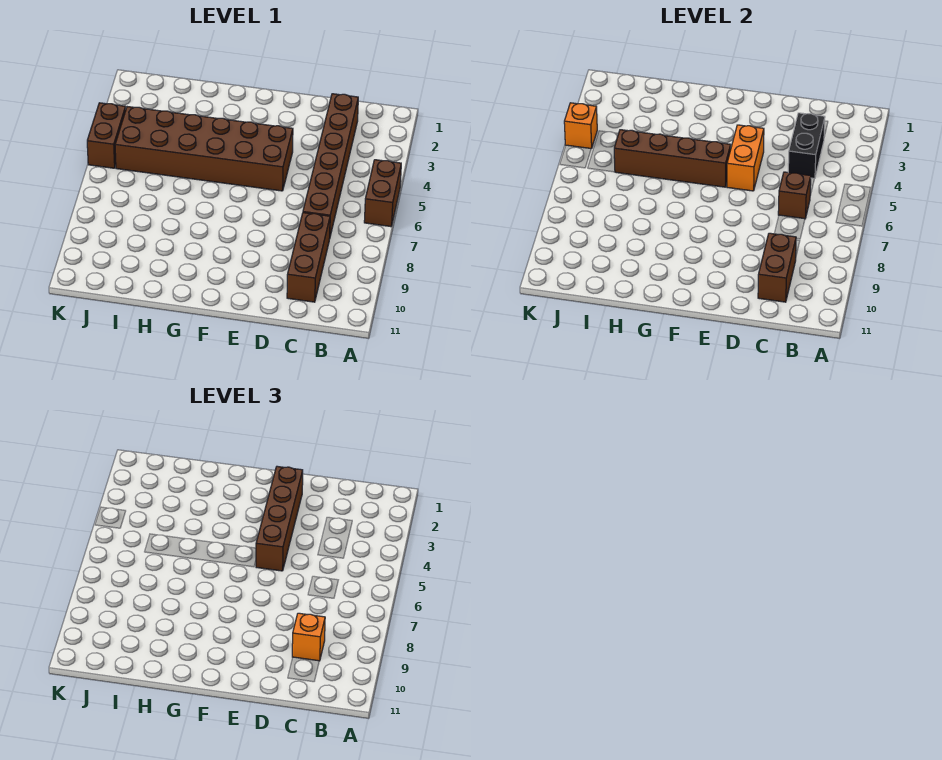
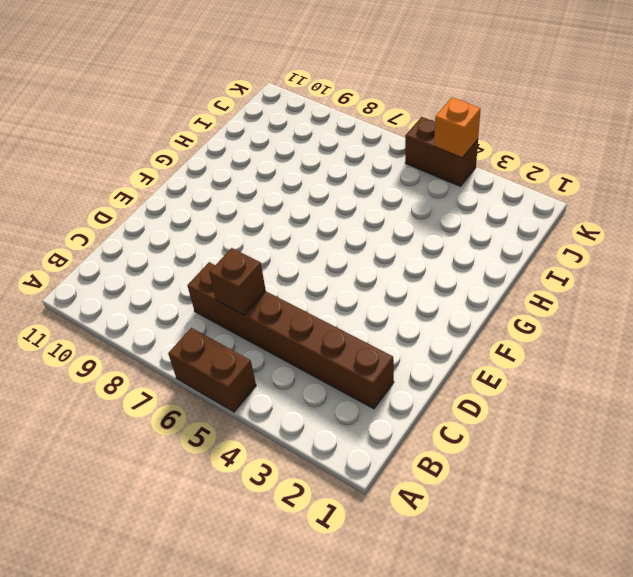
none -> brown brick C8:C10 level 1
none -> brown brick E4:J5 level 1
none -> black brick C3:C4 level 2

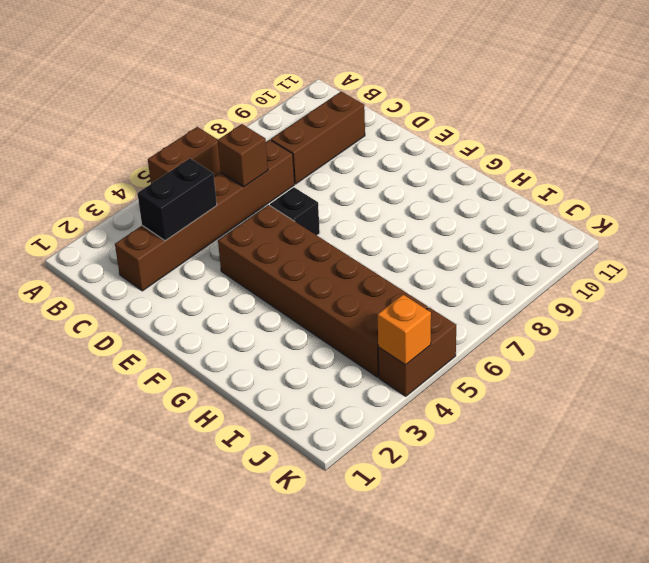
black brick E6 level 1 -> none
none -> brown brick C9:C10 level 2
none -> orange brick E4:E5 level 2
none -> brown brick F5:I5 level 2

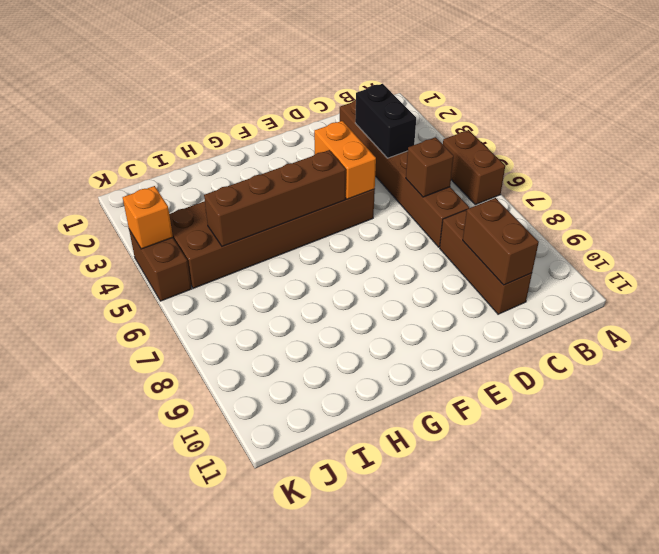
none -> orange brick C9 level 3
none -> brown brick E2:E5 level 3

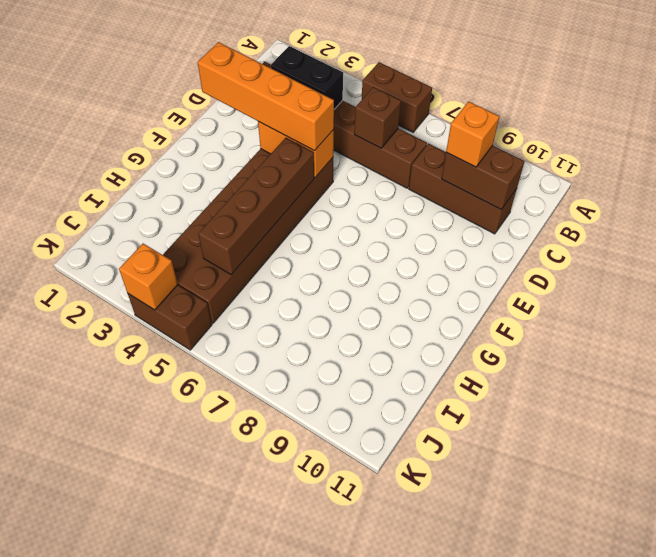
orange brick E2:E5 level 3 -> brown brick E2:E5 level 3

